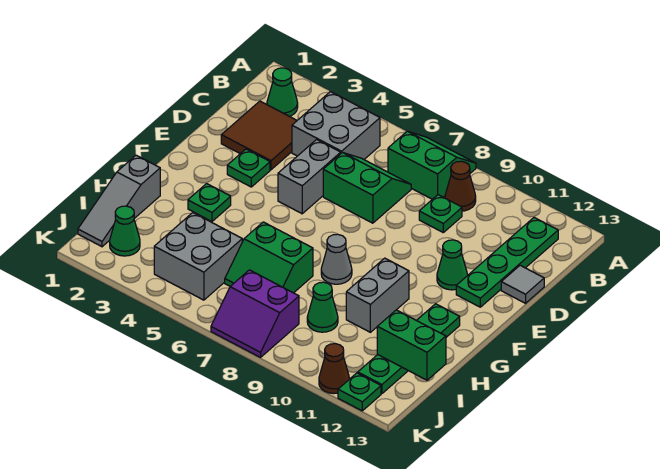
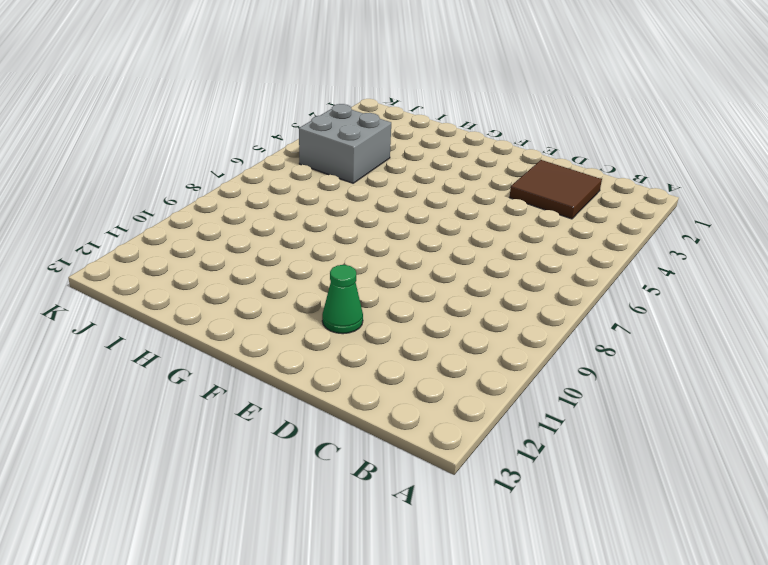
none -> green slope A7:B8 level 1 top B
none -> green cone B2 level 1
none -> grey brick B4:C5 level 1

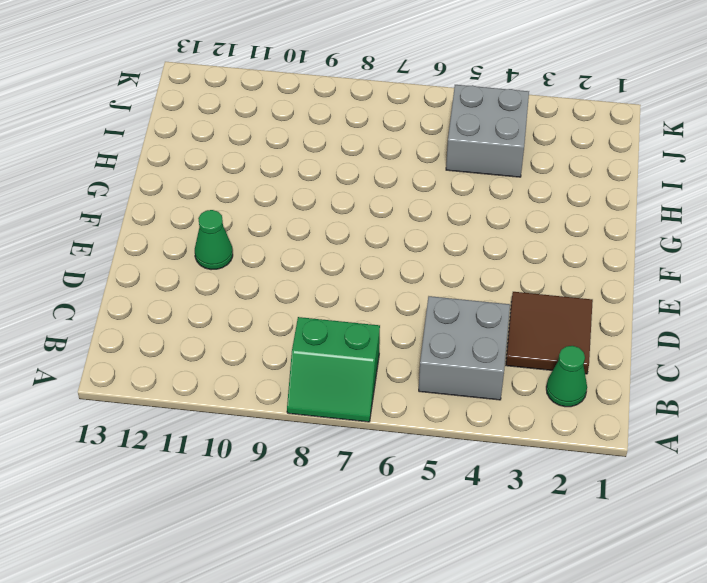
none -> brown cone B9 level 1
none -> green plate B12:E12 level 1
none -> green slope C6:D7 level 1 top D

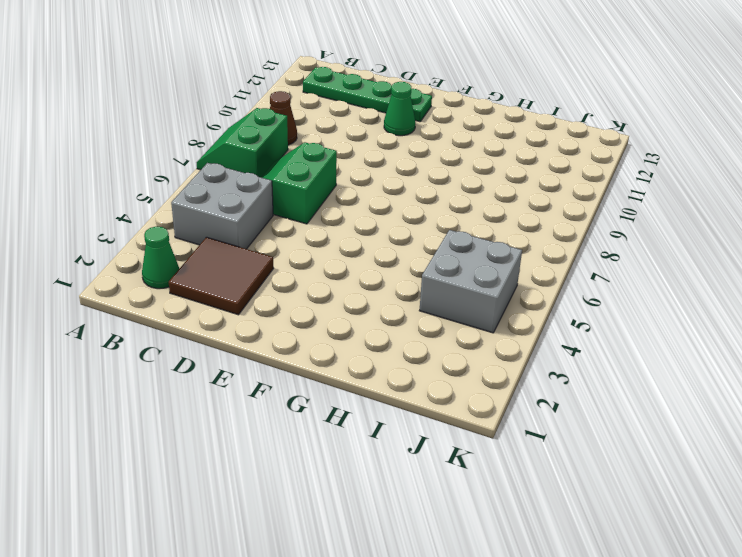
none -> green plate C9 level 1
none -> grey brick D5:E5 level 1
none -> grey tile D13 level 1

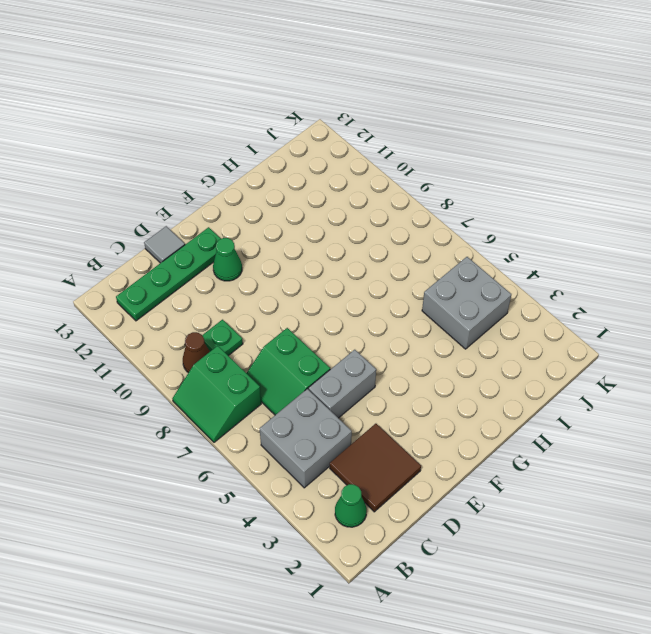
none -> green plate E3 level 1
none -> green plate G3 level 1
none -> grey cone G8 level 1

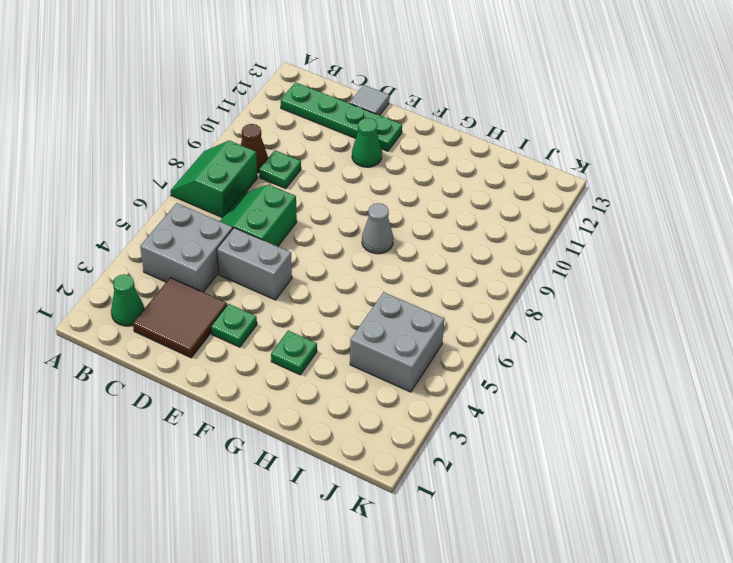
none -> grey brick G10:H10 level 1
none -> green plate G12:J12 level 1
none -> grey slope H1:J1 level 1 top H

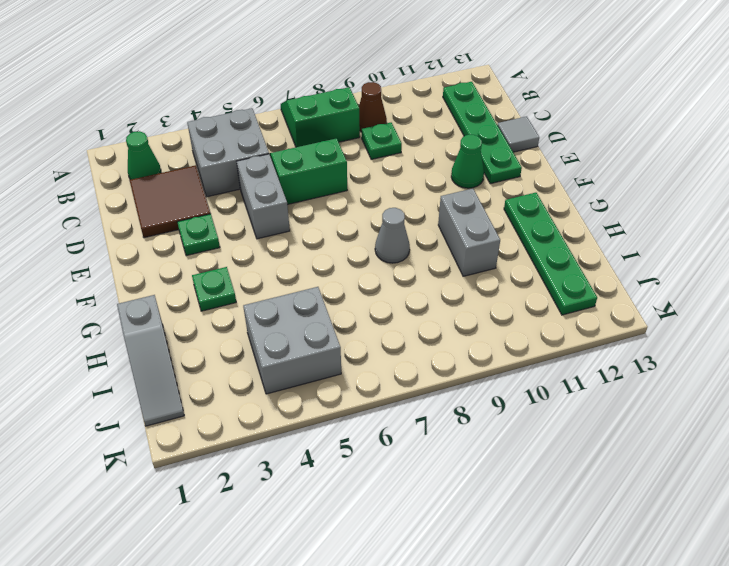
none -> green slope H6:I7 level 1 top H
none -> green cone I9 level 1
none -> green cone J2 level 1

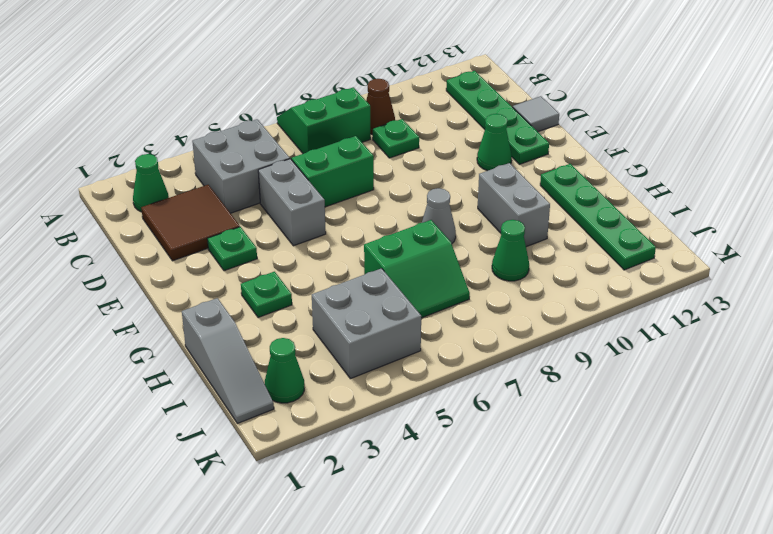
none -> purple slope J7:K8 level 1 top J
none -> brown cone K11 level 1
none -> green plate K12 level 1

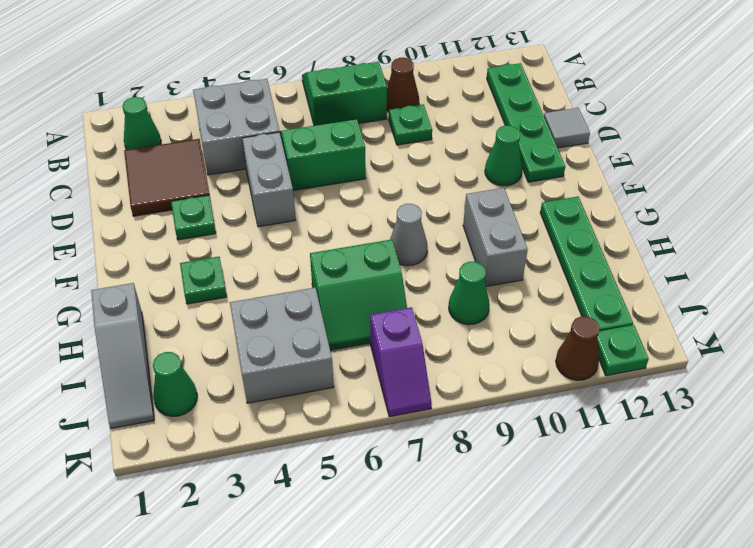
purple slope J7:K7 level 1 top J -> purple slope J7:K8 level 1 top J
none -> green brick I12:I13 level 2

